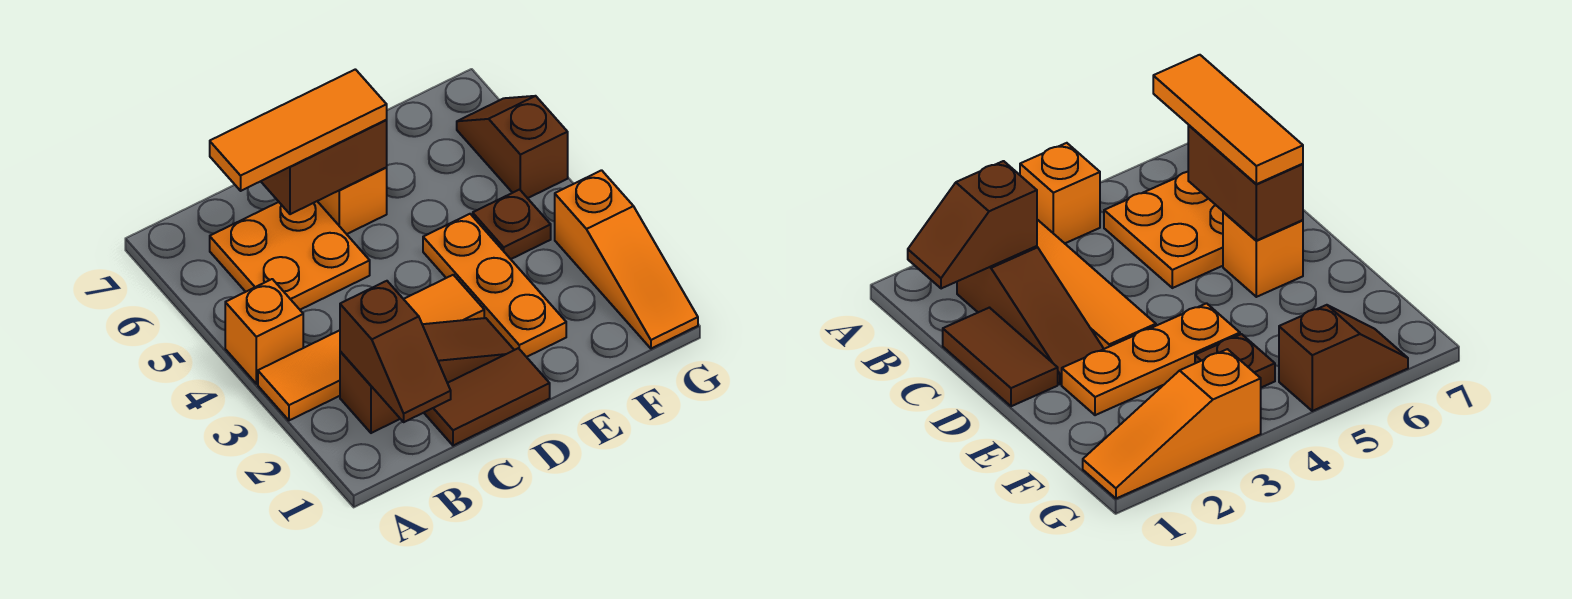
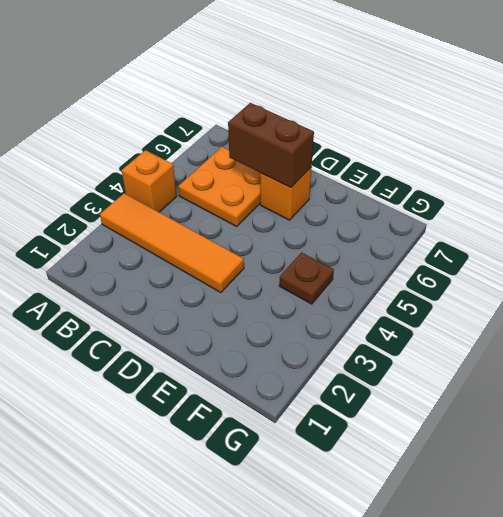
none -> brown slope B2:D2 level 1 top B
none -> brown tile C1:D1 level 1
none -> orange plate E2:E4 level 1

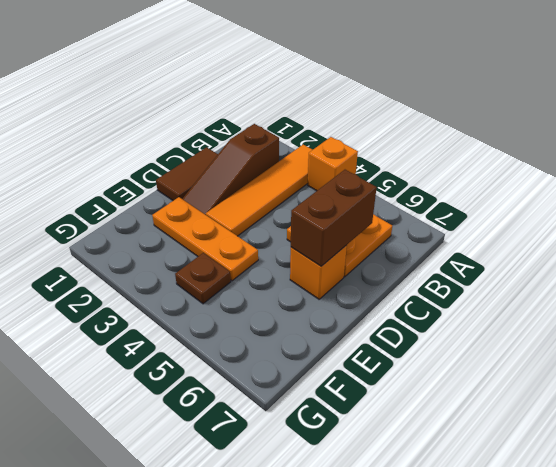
none -> orange slope G1:G3 level 1 top 3
none -> brown slope G5:G6 level 1 top 5
none -> brown slope B1:B2 level 2 top 2

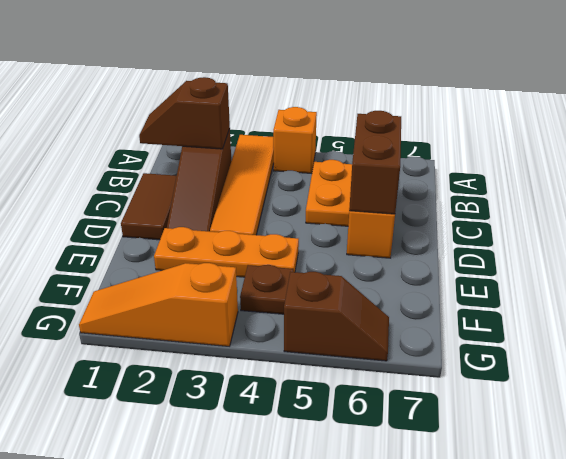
none -> orange tile B6:D6 level 3

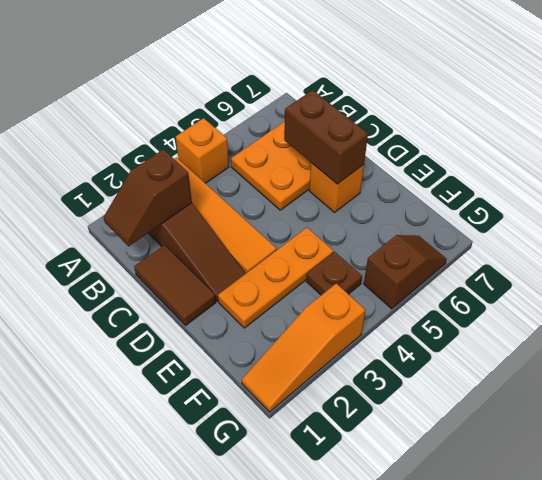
none -> orange tile B6:D6 level 3

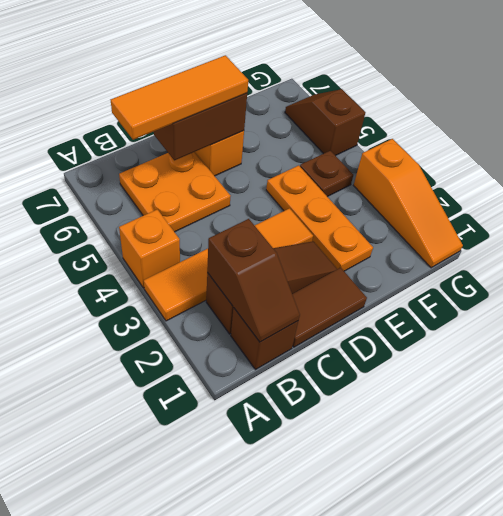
brown brick B1 level 1 -> none

